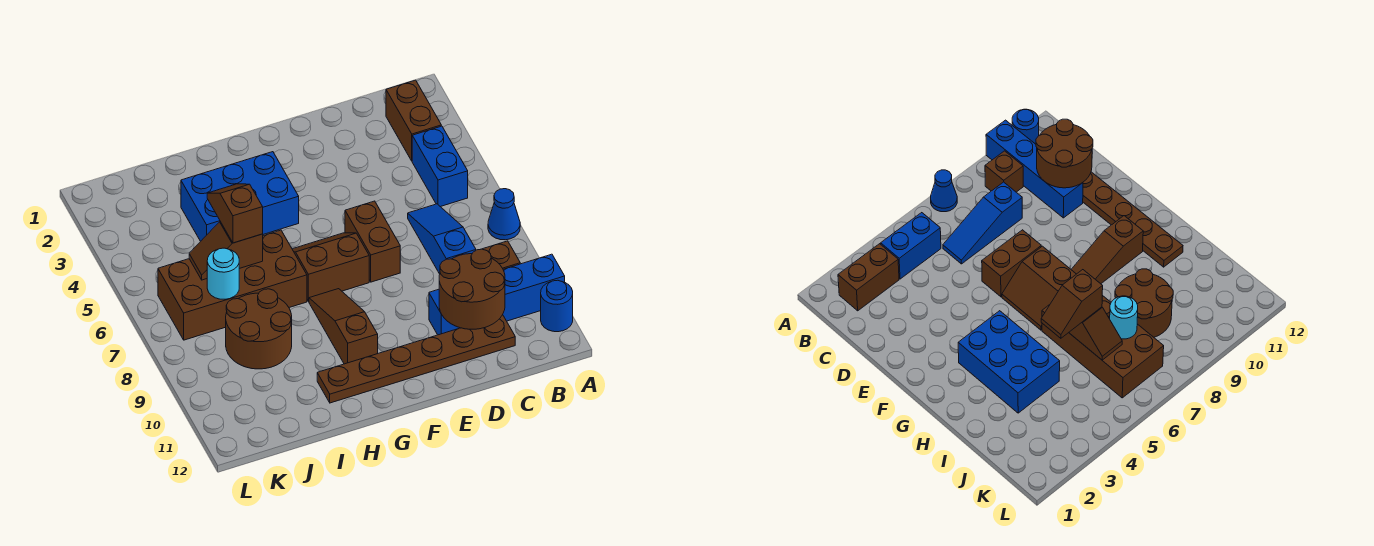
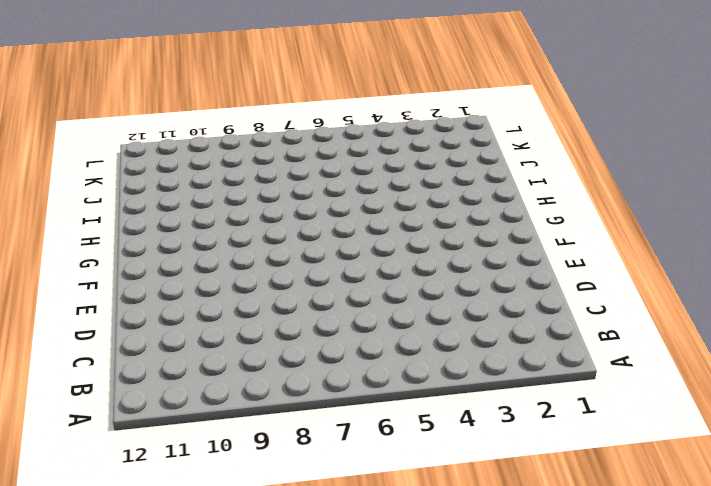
none -> blue cone A7 level 1
none -> blue brick A10:D10 level 1
none -> blue round brick A11 level 1

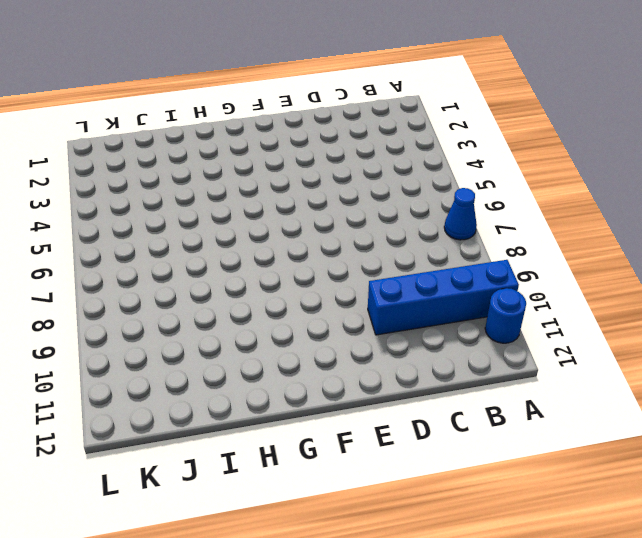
none -> brown brick B2:B3 level 1
none -> blue brick B4:B5 level 1
none -> brown brick B9 level 1

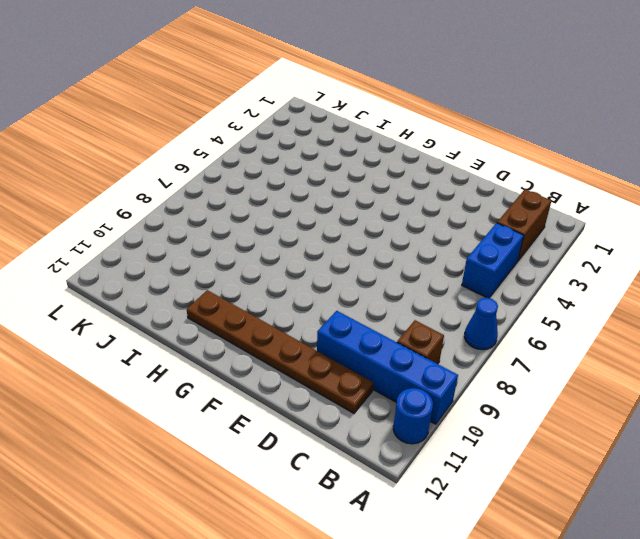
none -> blue slope C6:C8 level 1 top 8
none -> brown brick E6:E7 level 1
none -> brown slope F6:G7 level 1 top 7

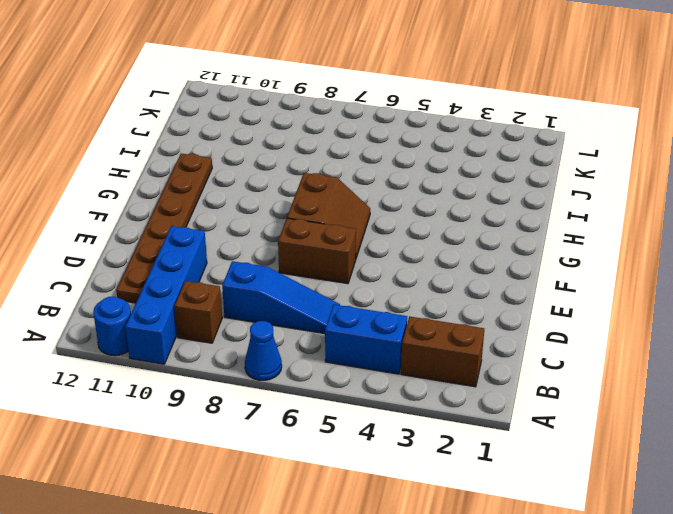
none -> blue brick G3:I4 level 1
none -> brown slope G8:G10 level 1 top 10
none -> brown brick H6:K7 level 1

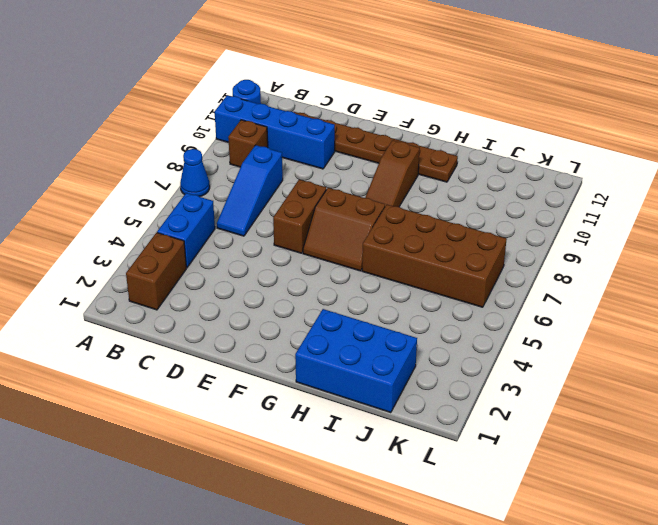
blue brick H1:J2 level 1 -> blue brick G3:I4 level 1
none -> brown round brick I8:J9 level 1
none -> brown round brick C10:D11 level 2
none -> brown slope I6:J6 level 2 top I

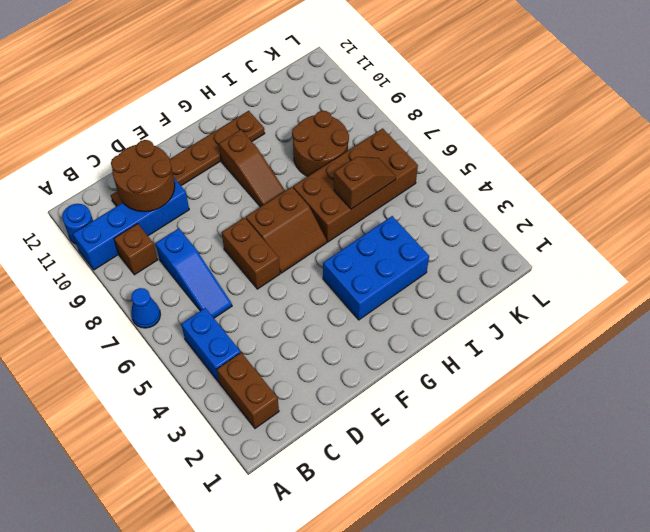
none -> cyan round brick J7 level 2
none -> brown slope I5:I6 level 3 top 6

